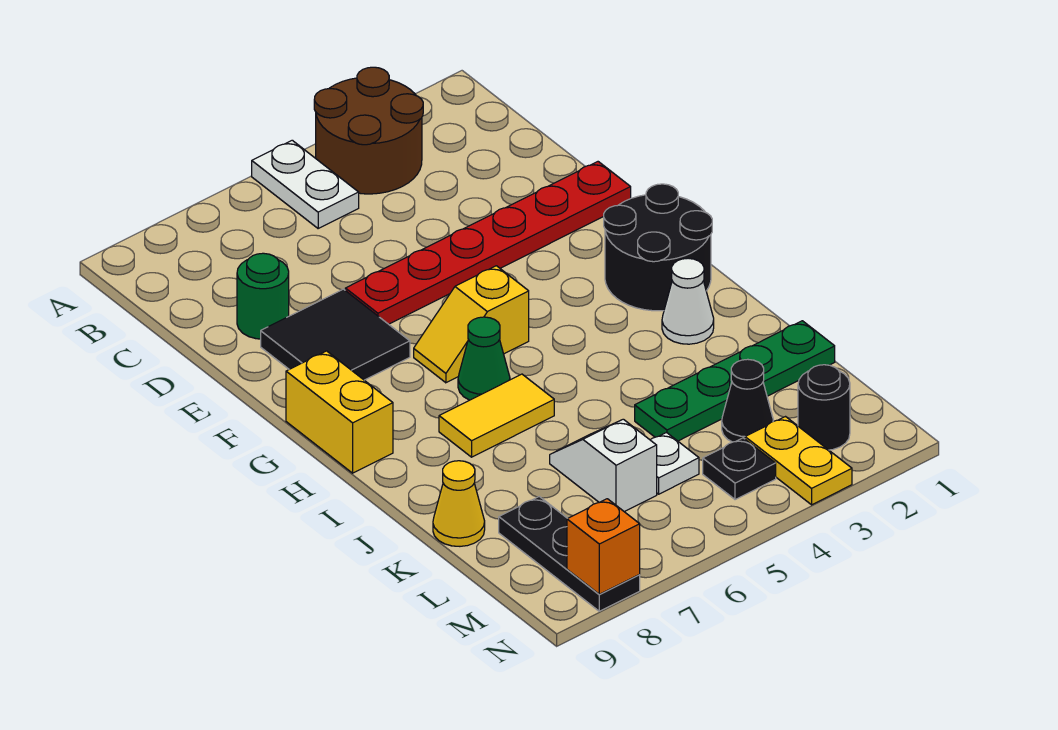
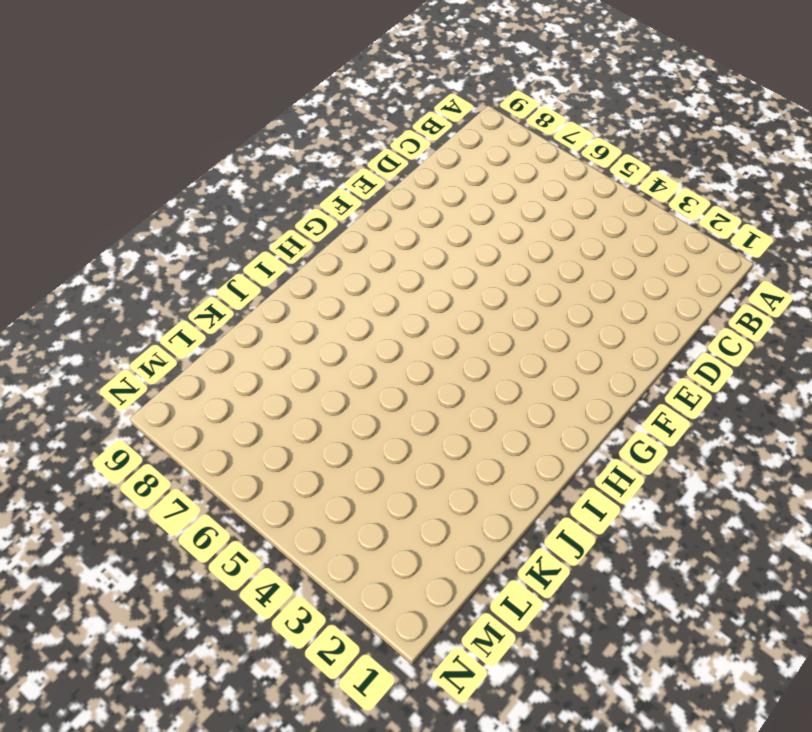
none -> brown round brick A3:B4 level 1
none -> white plate A5:B5 level 1
none -> green round brick D8 level 1

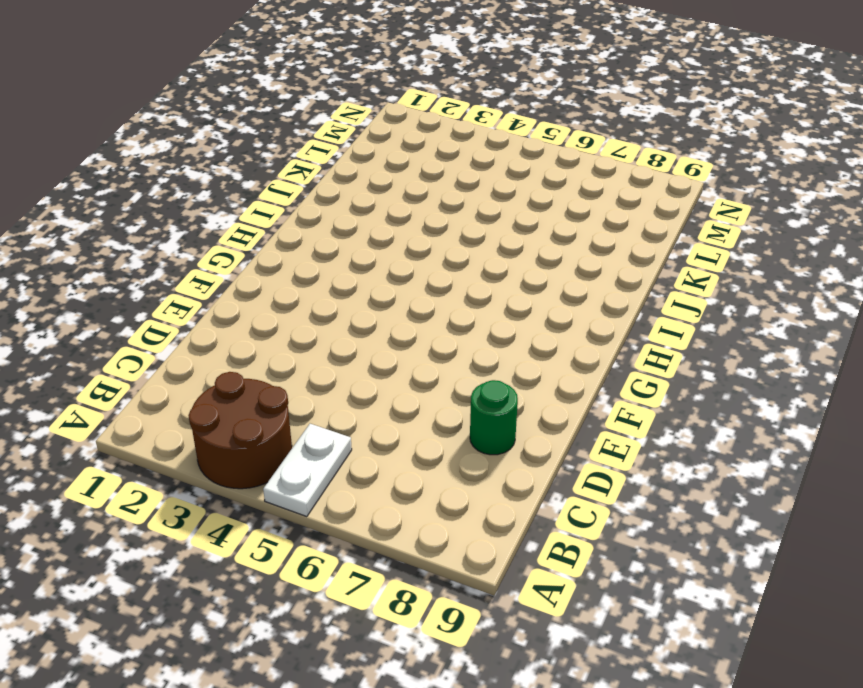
none -> red plate E1:E6 level 1
none -> black tile E7:F8 level 1
none -> black round brick G1:H2 level 1

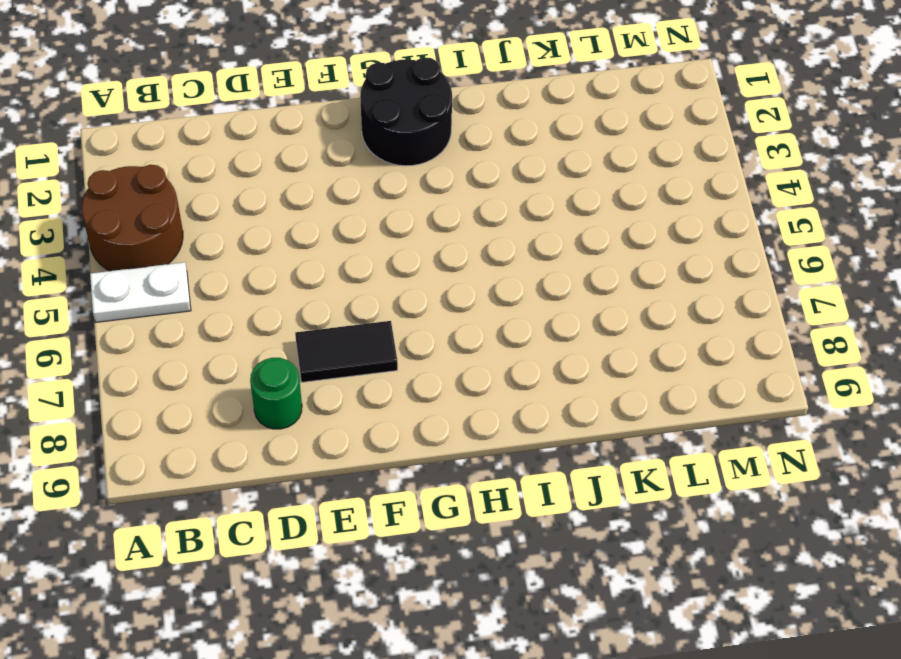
black tile E7:F7 level 1 -> black tile E7:F8 level 1
none -> red plate E1:E6 level 1
none -> yellow slope G5:G6 level 1 top 5
none -> yellow brick G9:H9 level 1

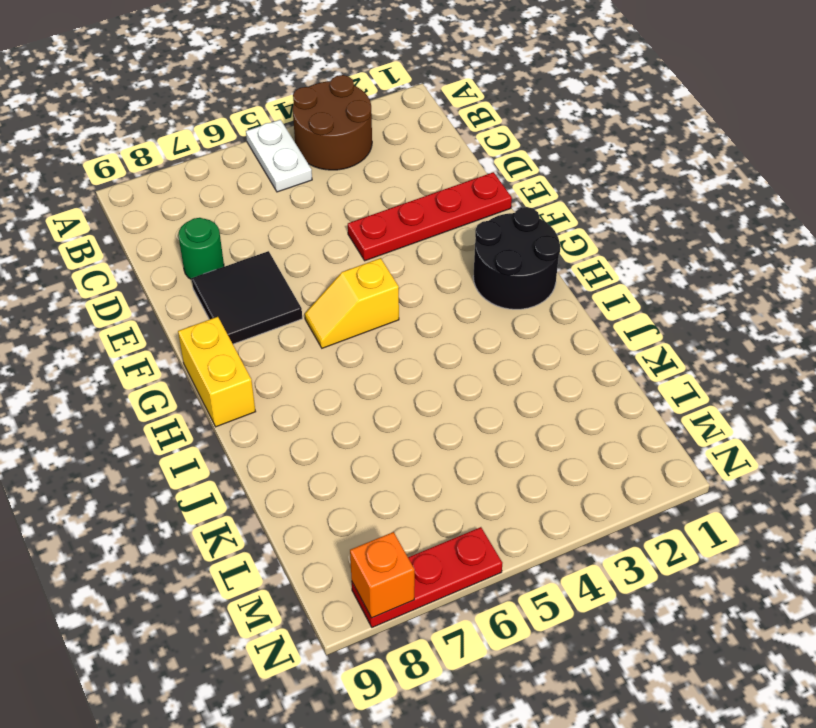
red plate E1:E4 level 1 -> red plate E1:E6 level 1
red plate N6:N8 level 1 -> black plate L8:N8 level 1
none -> green cone H6 level 1
none -> white cone I2 level 1
none -> yellow tile I6:I7 level 1

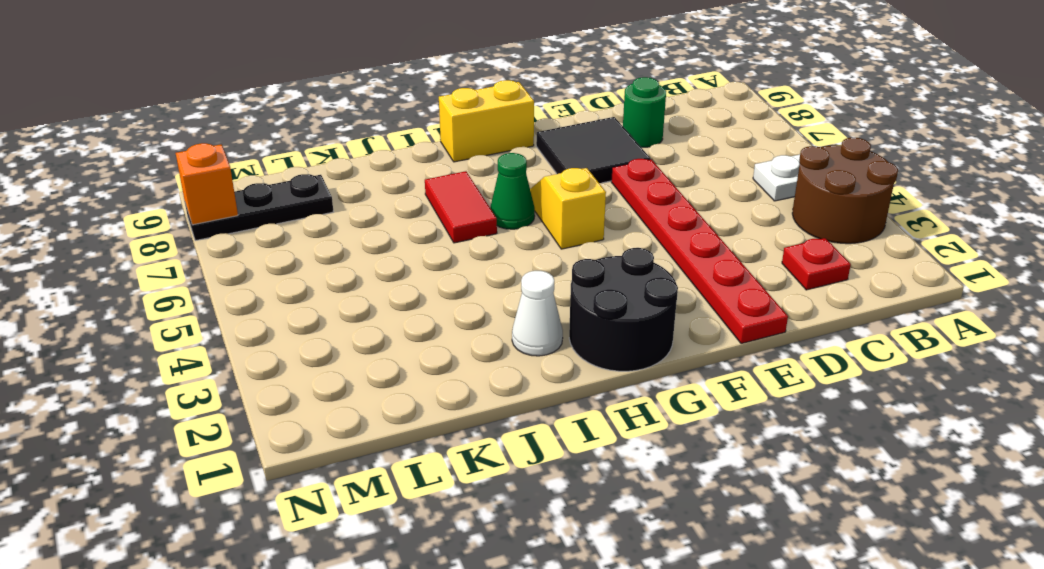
red plate C2 level 1 -> none
red tile I6:I7 level 1 -> yellow tile I6:I7 level 1
none -> green plate K1:K4 level 1
none -> white slope K6:L6 level 1 top L
none -> yellow cone K9 level 1

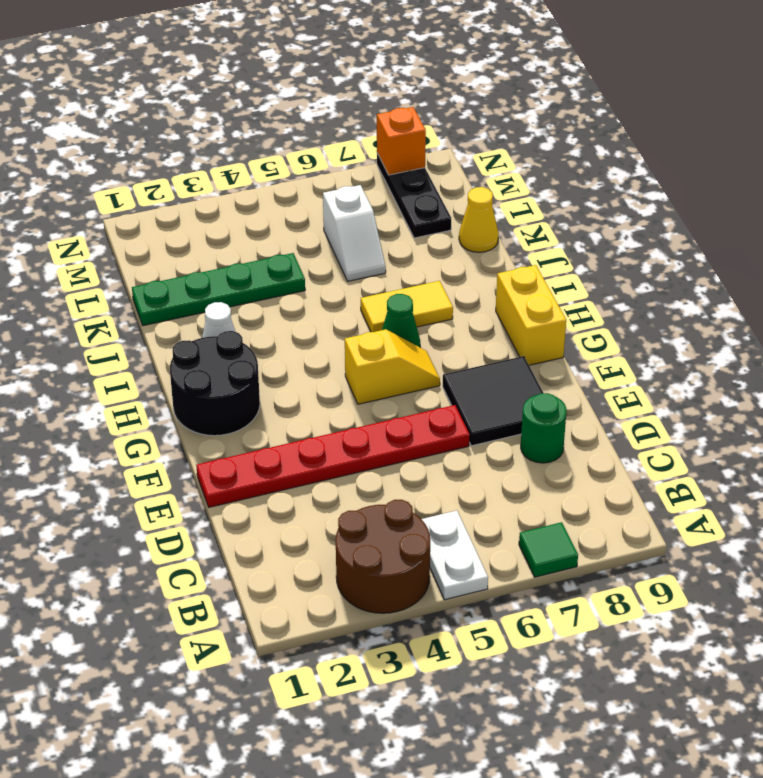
green tile A7 level 1 -> none
none -> black cone L3 level 1
none -> white plate L5 level 1
none -> black round brick M2 level 1

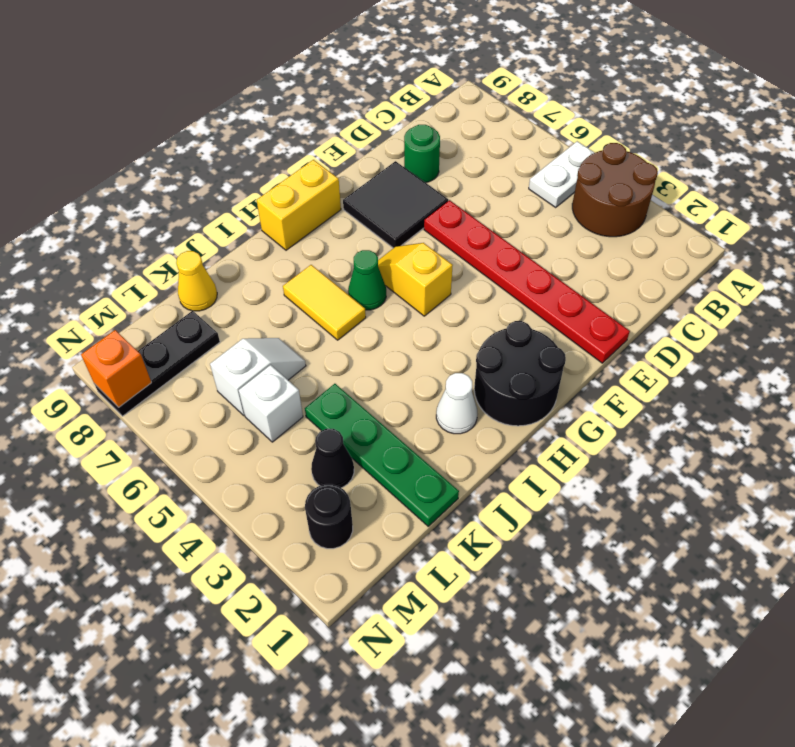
white brick L5 level 1 -> white plate L5 level 1
none -> yellow plate M3:N3 level 1
none -> black plate M4 level 1

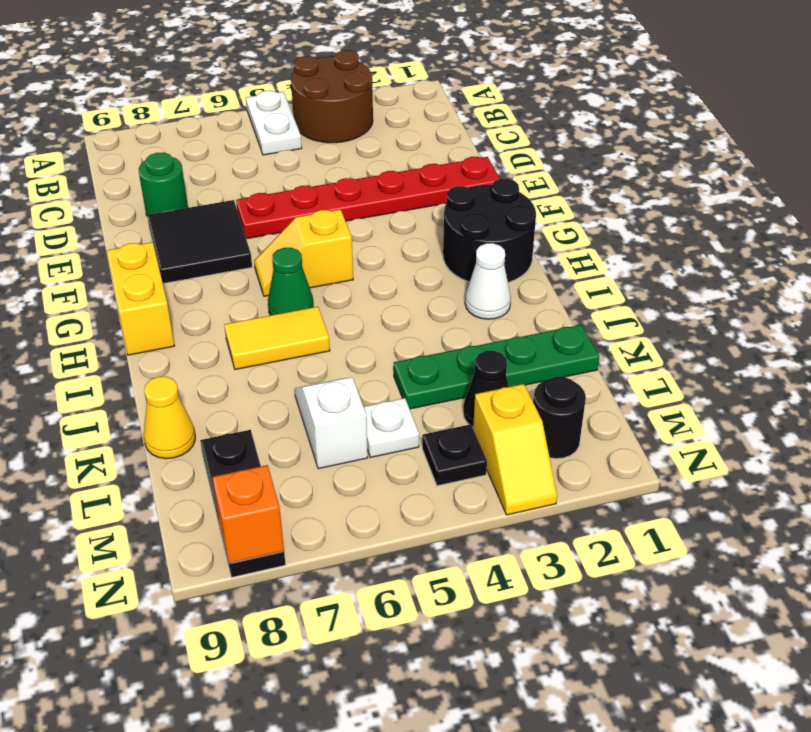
yellow slope M3:N3 level 1 top M -> yellow plate M3:N3 level 1

